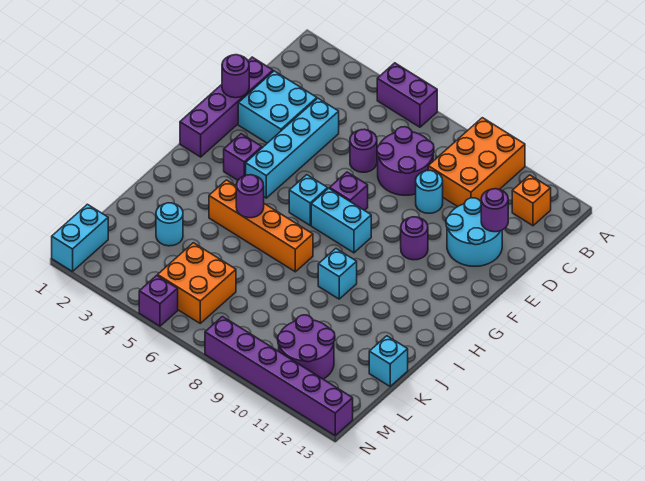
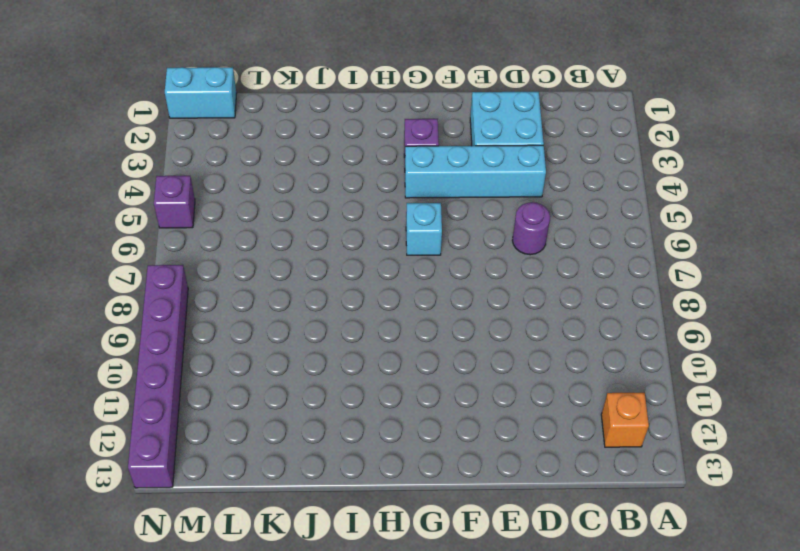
none -> purple brick A5:A6 level 1
none -> orange brick A9:C10 level 1
none -> purple round brick C7:D8 level 1

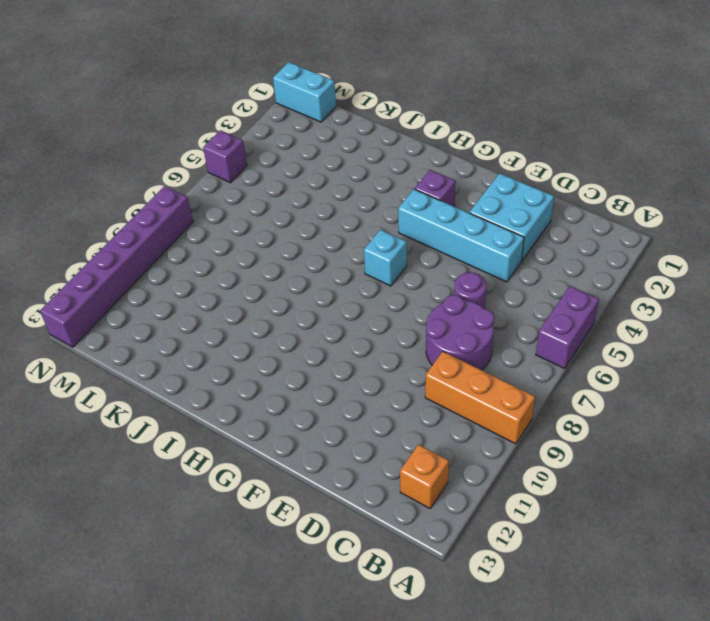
orange brick A9:C9 level 1 -> orange brick A9:C10 level 1
none -> purple brick D1:G1 level 1
none -> cyan round brick D9 level 1
none -> cyan round brick D11:E12 level 1

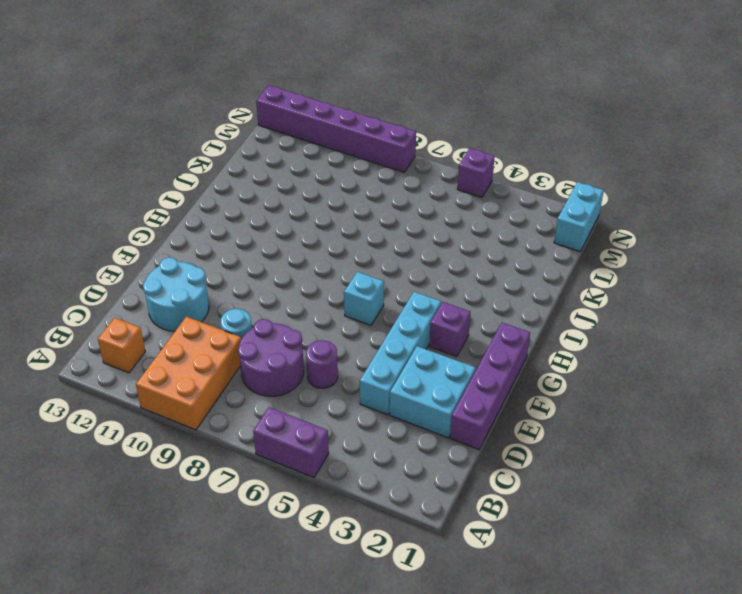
none -> purple brick F7 level 1
none -> purple round brick F10 level 1
none -> cyan brick G7:G8 level 1

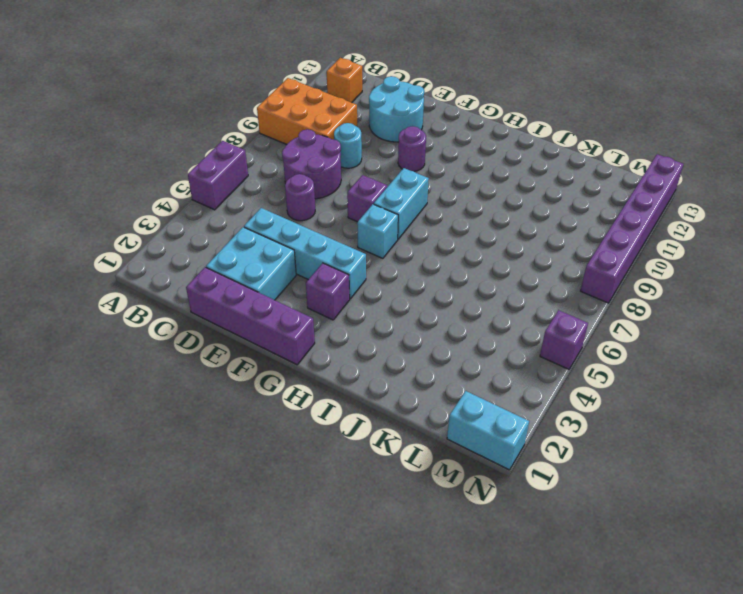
none -> orange brick I4:I7 level 1
none -> cyan brick I9 level 1
none -> cyan round brick K3 level 1

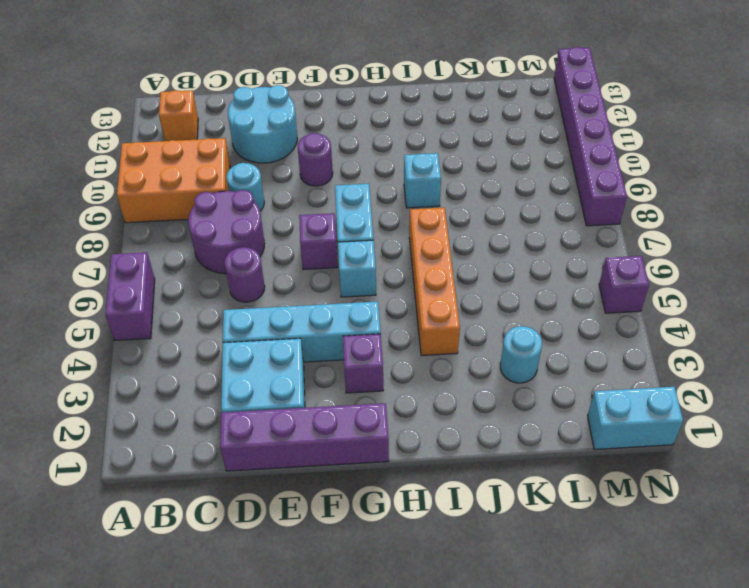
none -> cyan brick K13 level 1
none -> orange brick L5:M6 level 1
none -> purple round brick L10:M11 level 1

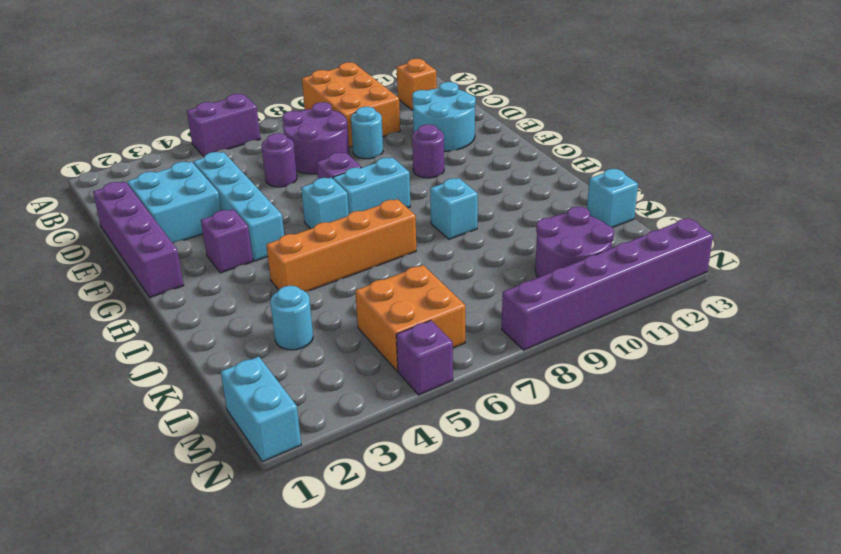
none -> purple round brick D12 level 2
none -> purple round brick E1 level 2
none -> purple round brick I5 level 2

